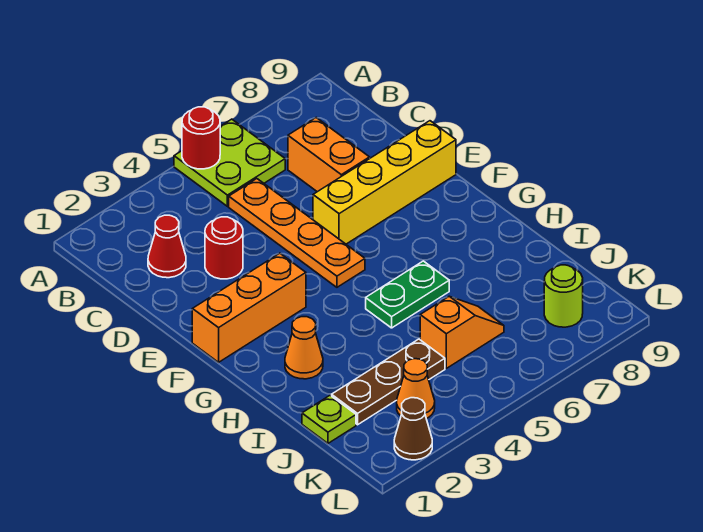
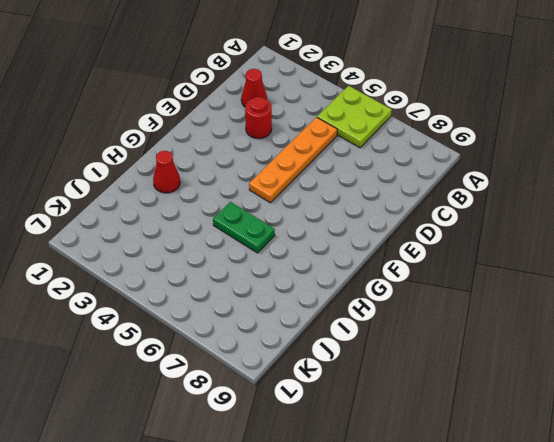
red cone H2 level 1 -> orange cone H2 level 1
none -> orange brick C7:D7 level 1
none -> yellow brick E6:E9 level 1
none -> orange brick F1:F3 level 1

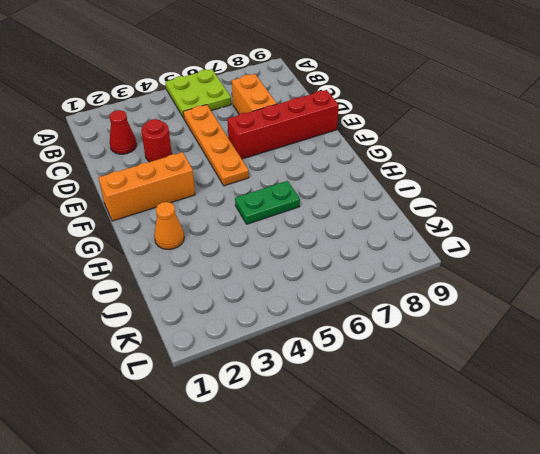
red brick E6:E9 level 1 -> yellow brick E6:E9 level 1
none -> lime plate J1 level 1
none -> brown plate J2:J4 level 1
none -> orange slope J5:J6 level 1 top 5

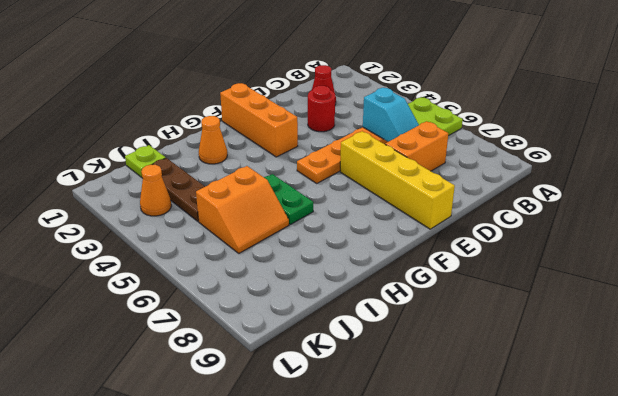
cyan slope C5:C6 level 2 top 5 -> none
orange slope I5:J6 level 1 top 5 -> orange slope J5:J6 level 1 top 5
none -> lime round brick K8 level 1
none -> brown cone L2 level 1
none -> red round brick A5 level 2

